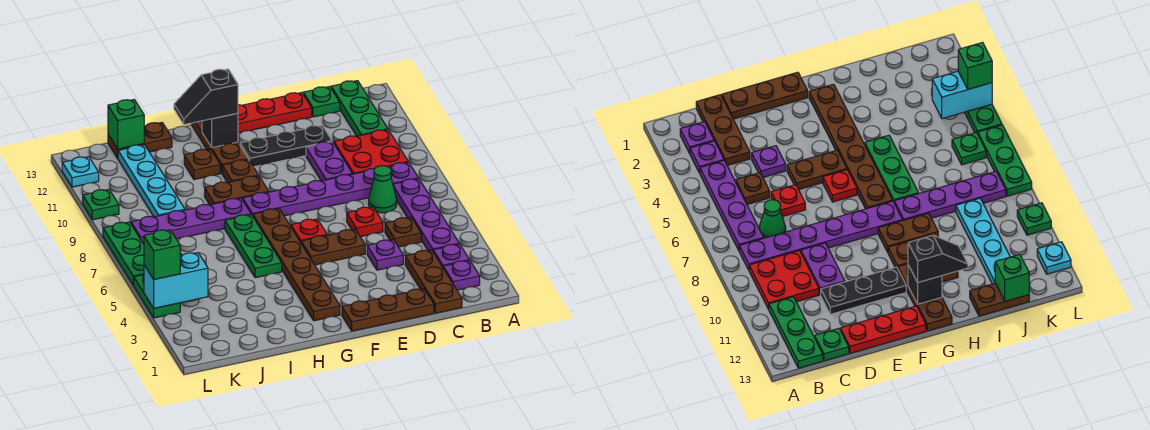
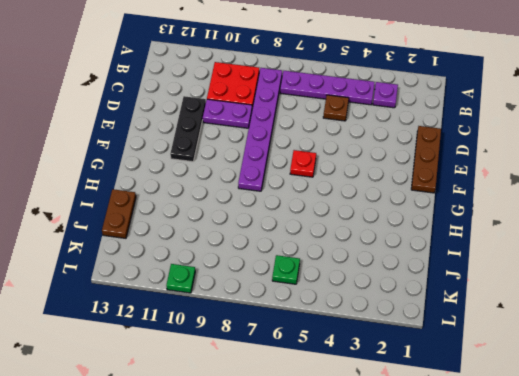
none -> purple plate B2 level 1
none -> green plate B11:B13 level 1
none -> brown plate C1:C3 level 1
none -> green cone C7 level 1

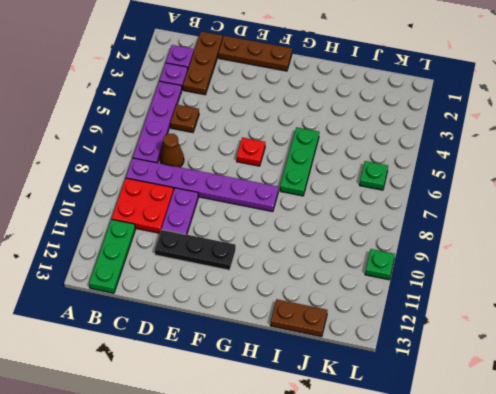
brown cone C7 level 1 -> green cone C7 level 1
none -> green plate C13 level 1
none -> purple plate D4 level 1
none -> red plate D6 level 1
none -> red plate D13:F13 level 1

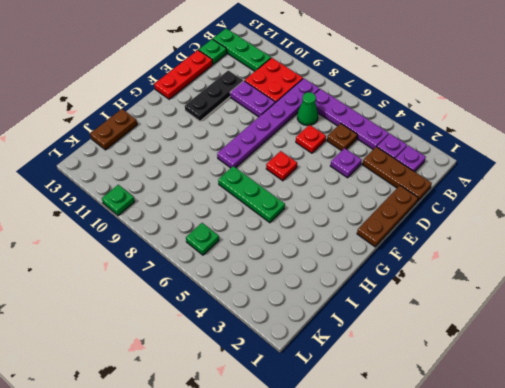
none -> brown plate E5:F5 level 1
none -> brown plate G2:G7 level 1
none -> brown plate G9:H9 level 1
none -> brown plate G10 level 1

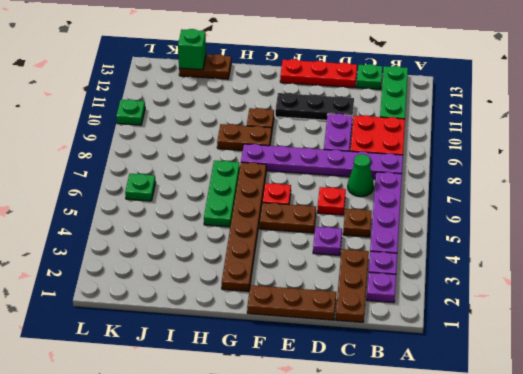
none -> brown plate G11:G13 level 1
none -> purple plate H8:K8 level 1
none -> brown plate H11 level 1
none -> cyan plate J9:J12 level 1

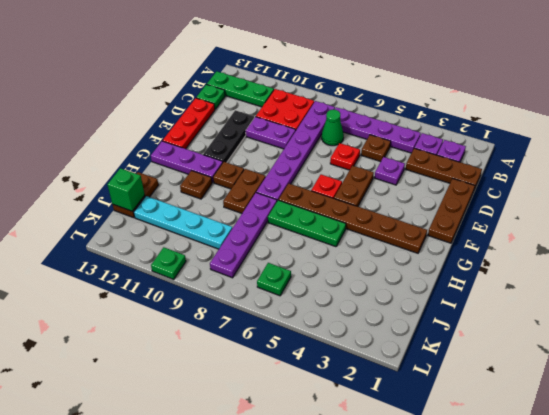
purple plate G11:G13 level 1 -> brown plate G11:G13 level 1
none -> green plate L4:L5 level 1
none -> green plate L6:L8 level 1
none -> cyan plate L12 level 1
none -> black brick G12 level 2

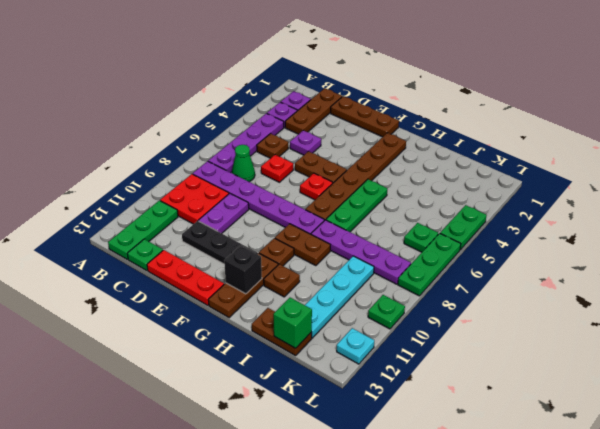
none -> cyan brick K4:L4 level 2
none -> black slope G12:H12 level 3 top G
none -> green brick L4 level 3

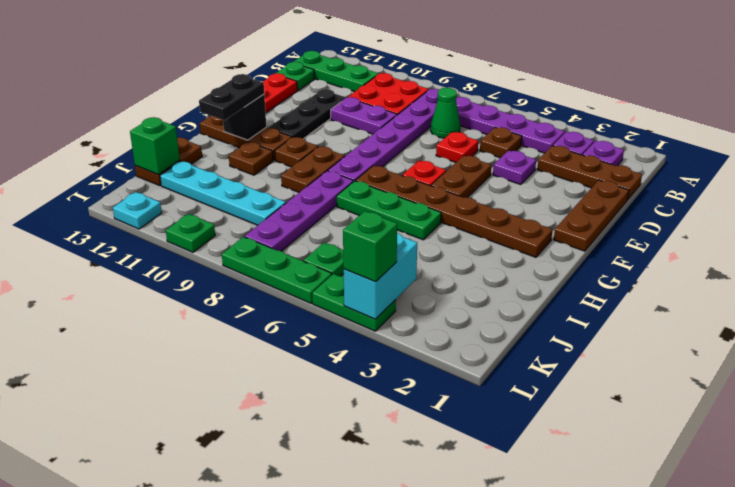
black plate G12:H12 level 3 -> black slope G12:H12 level 3 top G

